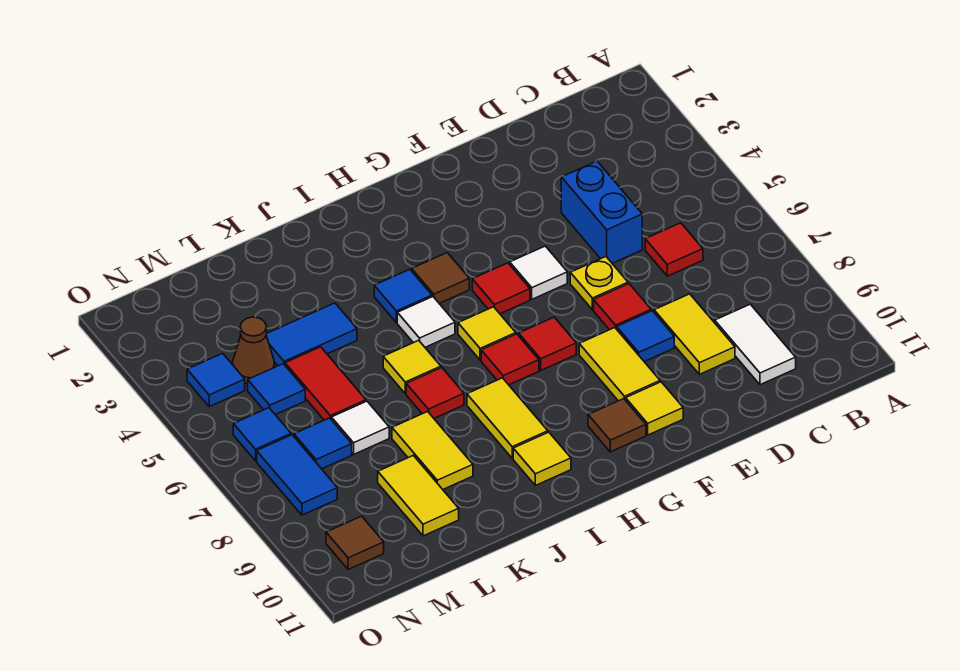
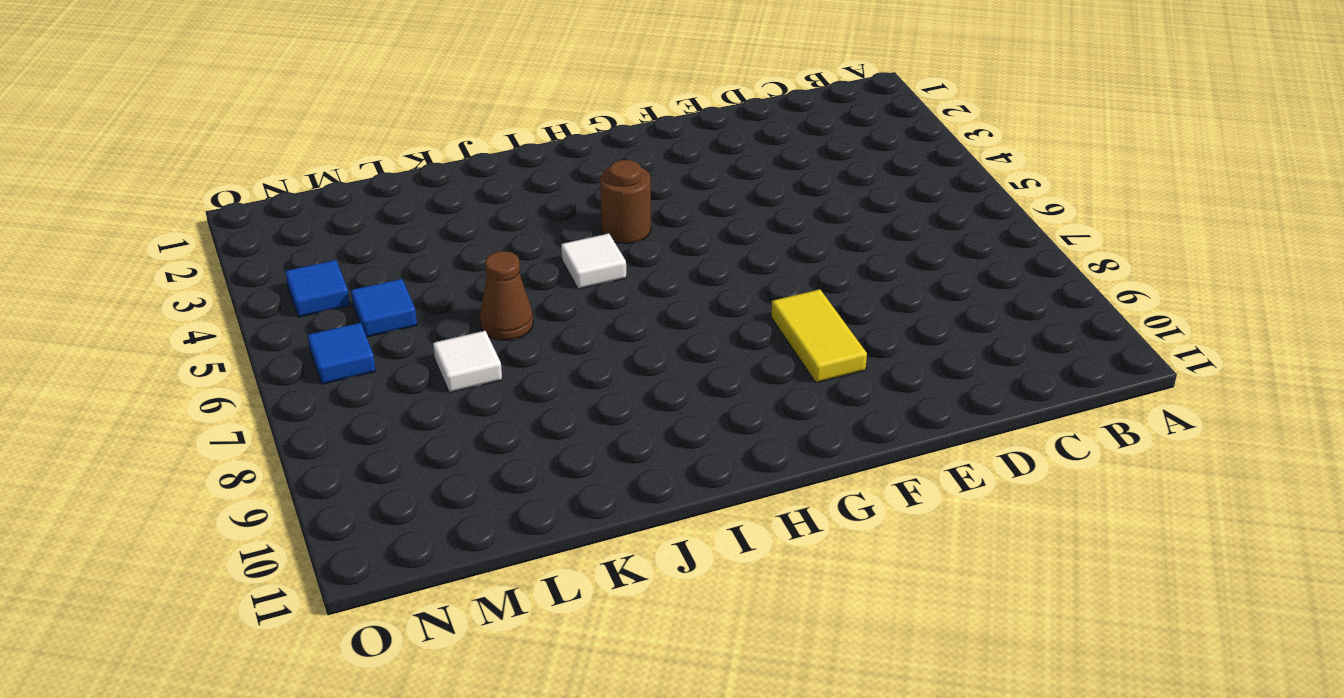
brown round brick H4 level 1 -> brown tile H4 level 1
brown cone K6 level 1 -> brown cone M4 level 1
none -> red tile C6 level 1
none -> white tile C9:C10 level 1
none -> blue brick D4:D5 level 1
none -> yellow tile D8:D9 level 1

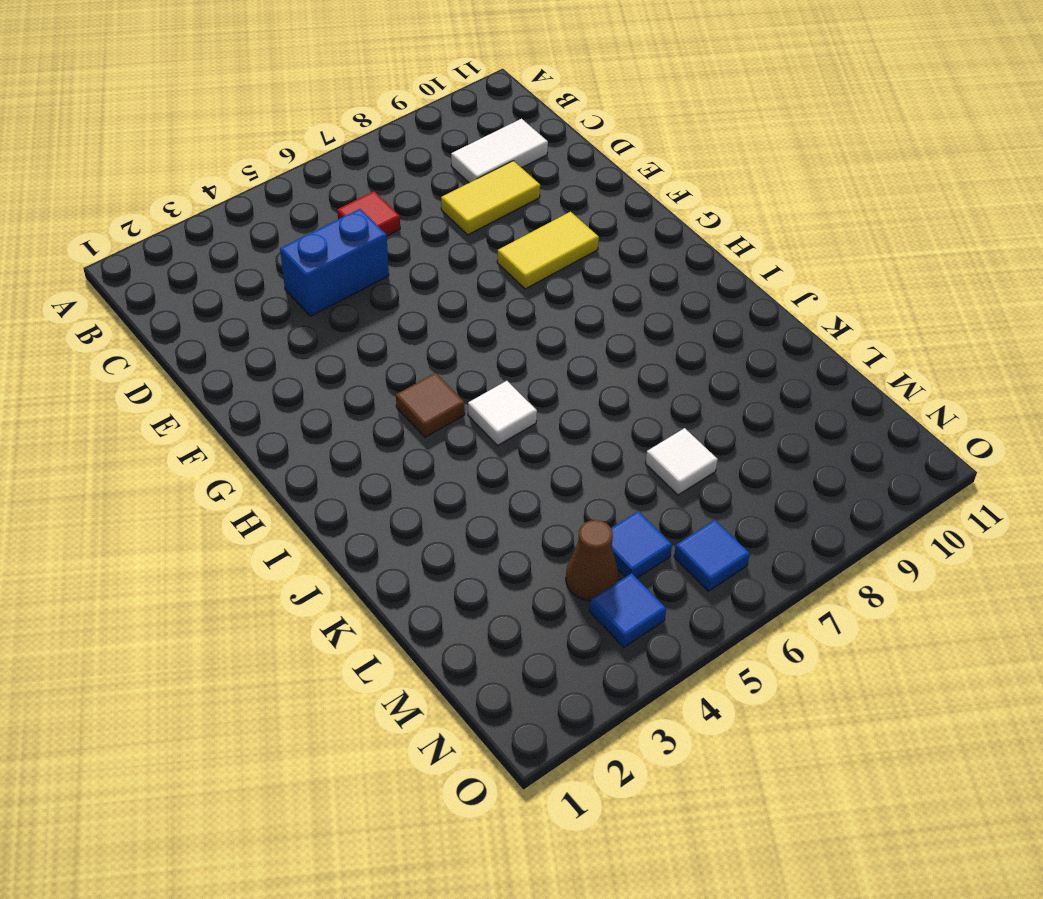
none -> yellow plate E6 level 1
none -> red tile E7 level 1
none -> blue tile E8 level 1
none -> white tile F5 level 1

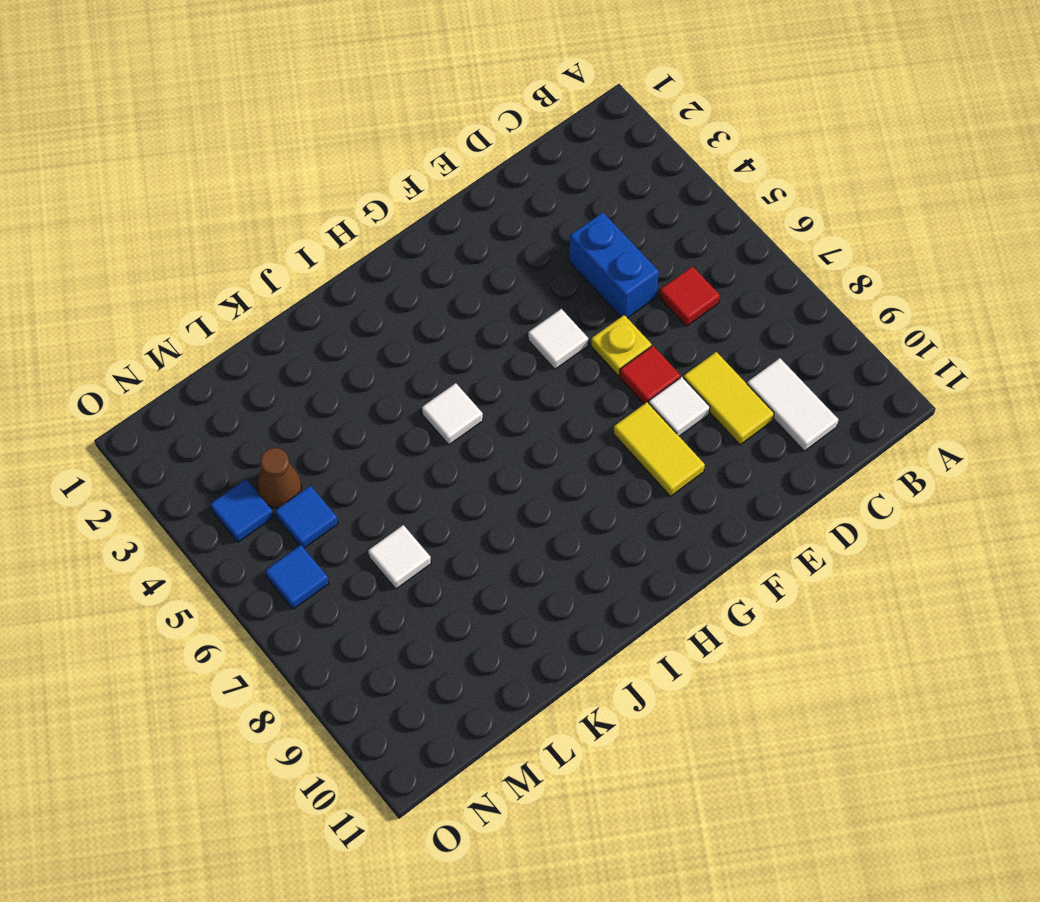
white tile E8 level 1 -> blue tile E8 level 1
none -> yellow tile F10 level 1
none -> red tile G5 level 1
none -> red tile G7 level 1
none -> brown tile G10 level 1

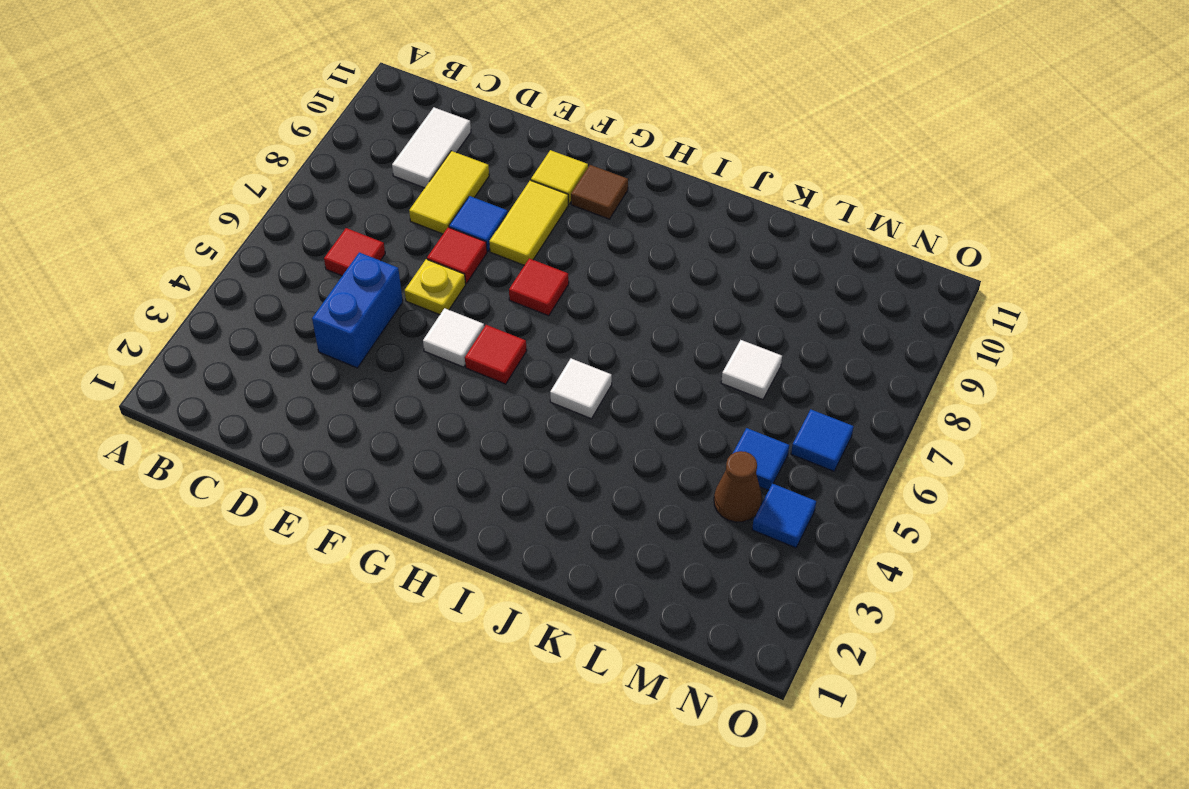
none -> brown tile H4 level 1
none -> yellow tile H6 level 1
none -> red tile H7 level 1
none -> blue tile I4 level 1

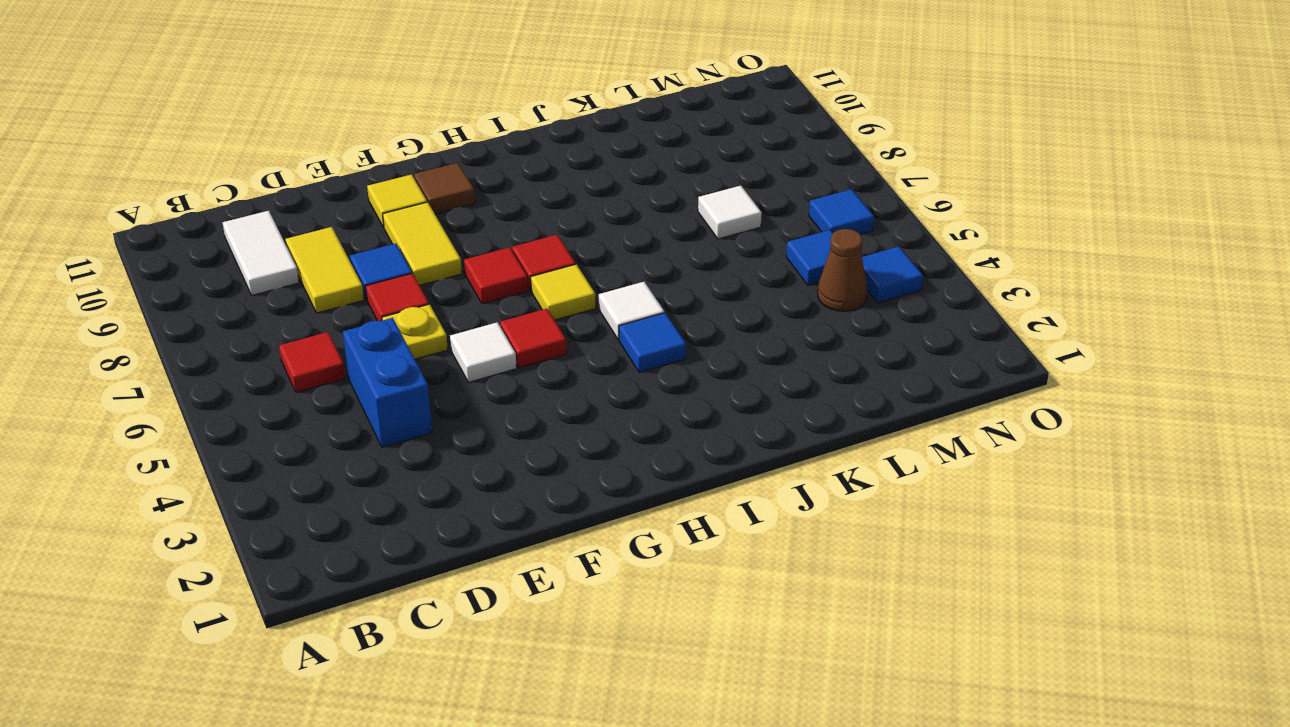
none -> brown tile H4 level 1
none -> yellow tile I8:I9 level 1
none -> yellow tile I10 level 1
none -> yellow tile J6 level 1

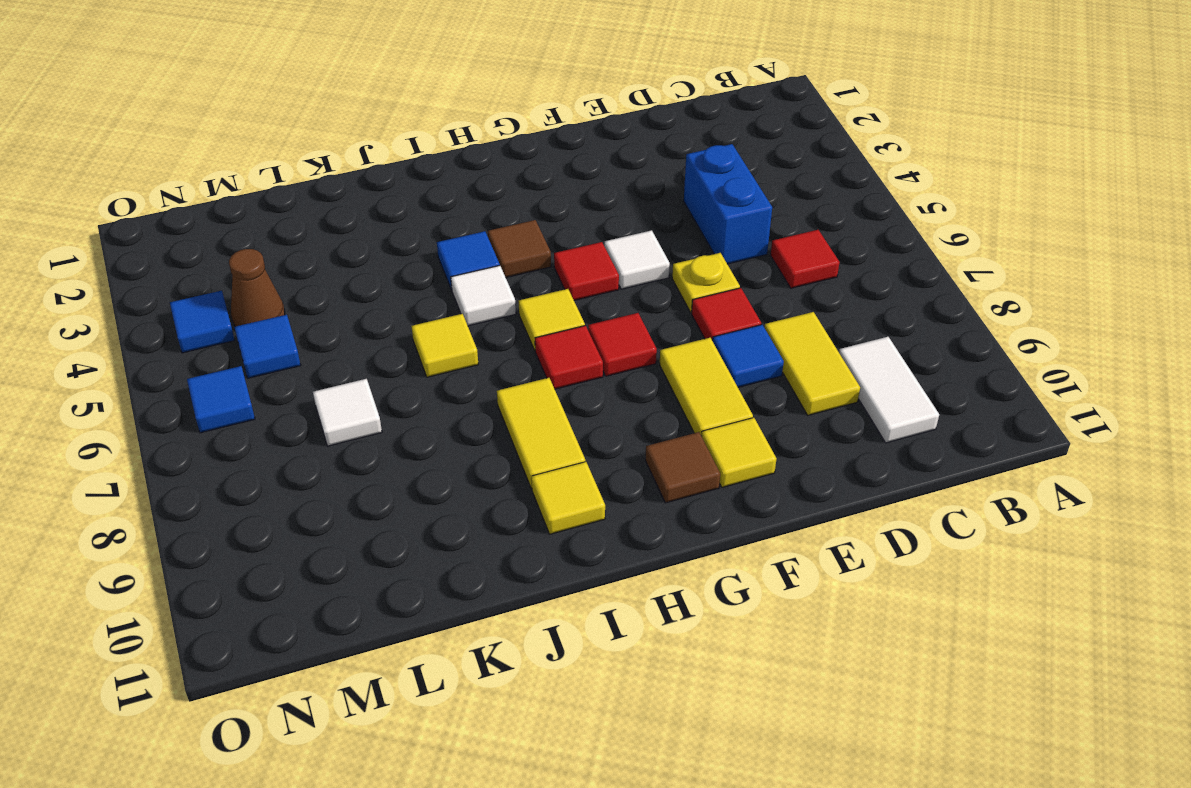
none -> red tile J7 level 1
none -> blue tile K4:L4 level 1
none -> yellow tile K8:K9 level 1
none -> red tile L5:L6 level 1

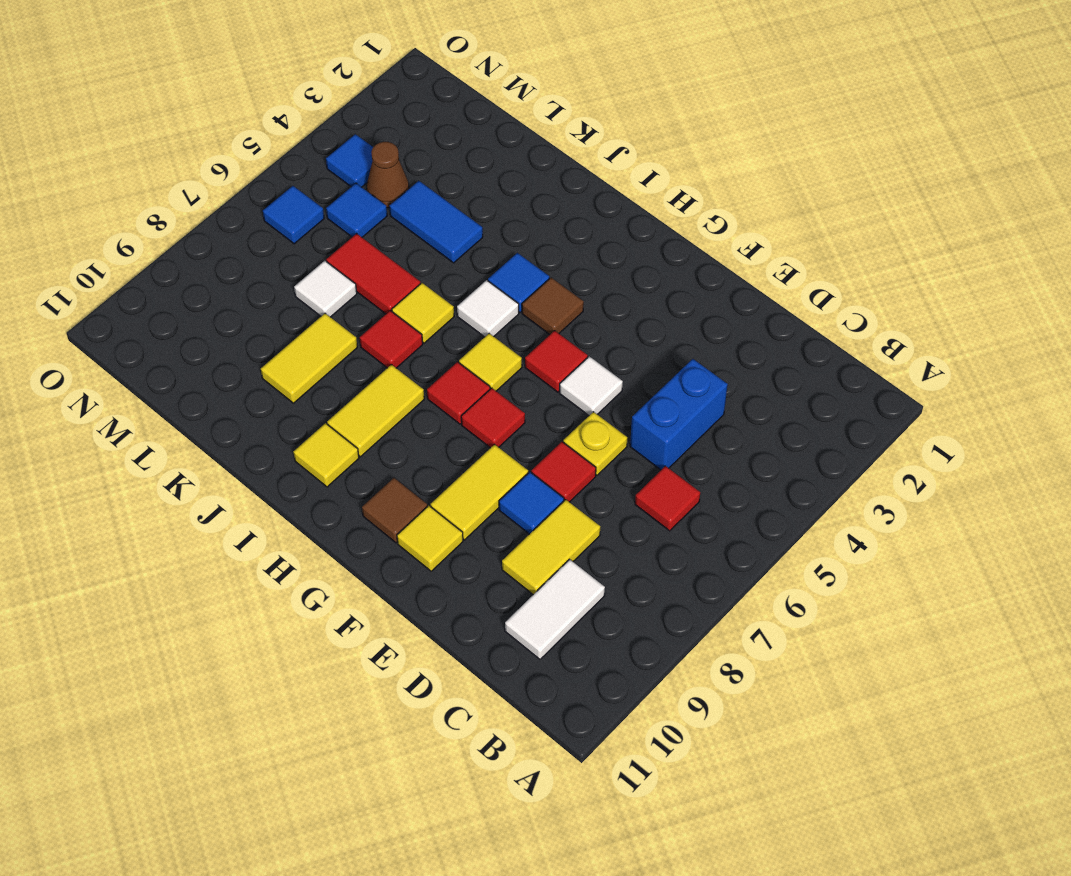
red tile K6:L6 level 1 -> red tile L5:L6 level 1
none -> yellow tile L9:L10 level 1
none -> blue tile M7 level 1
none -> blue tile N7:N8 level 1
none -> brown tile N10 level 1

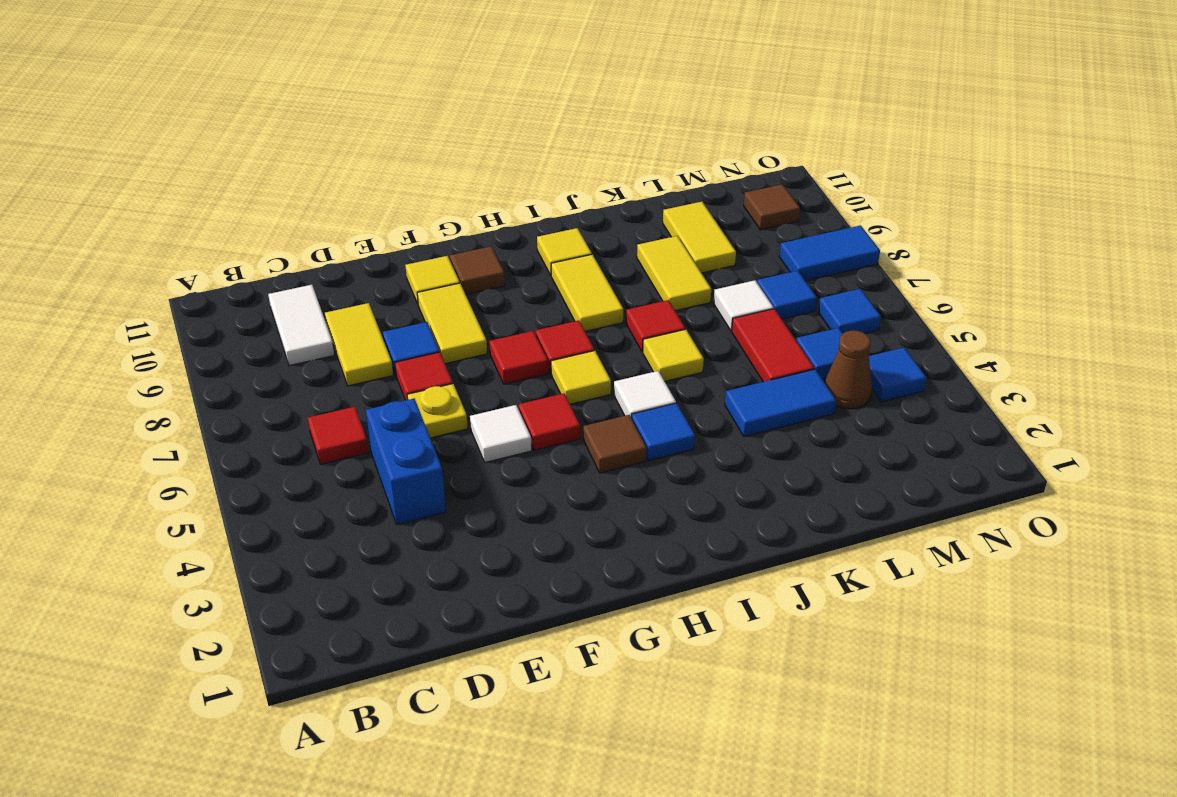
blue tile N8:O8 level 1 -> blue tile N7:N8 level 1

